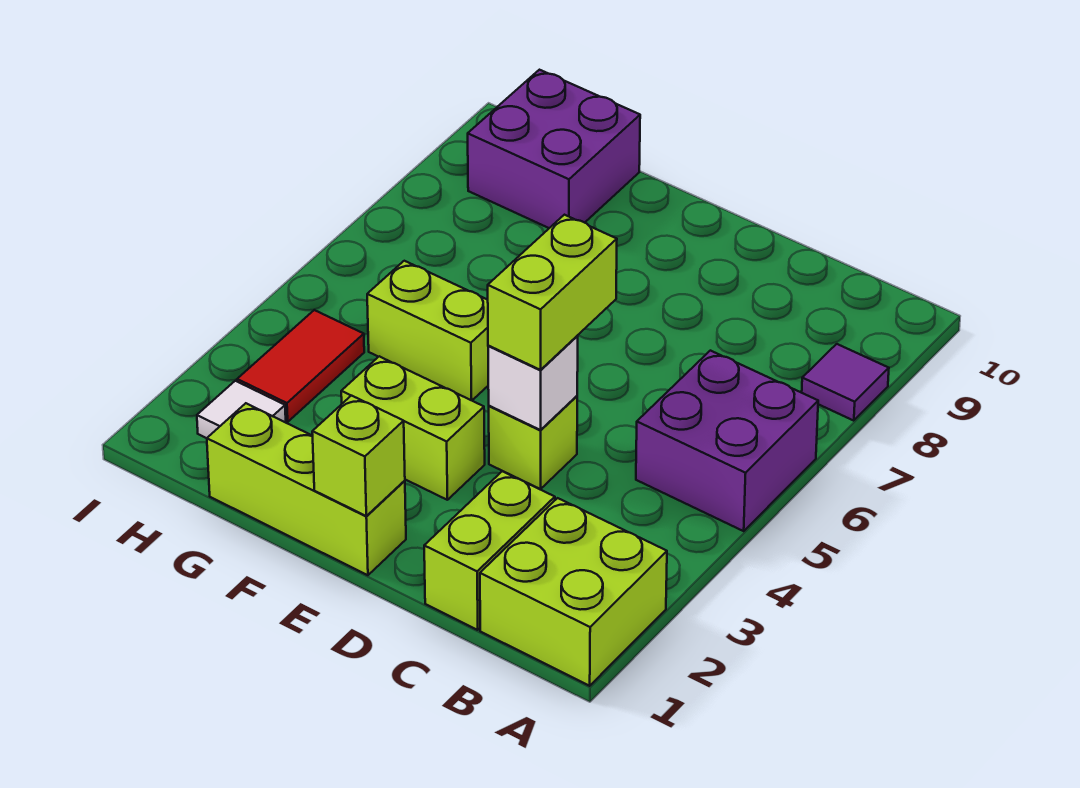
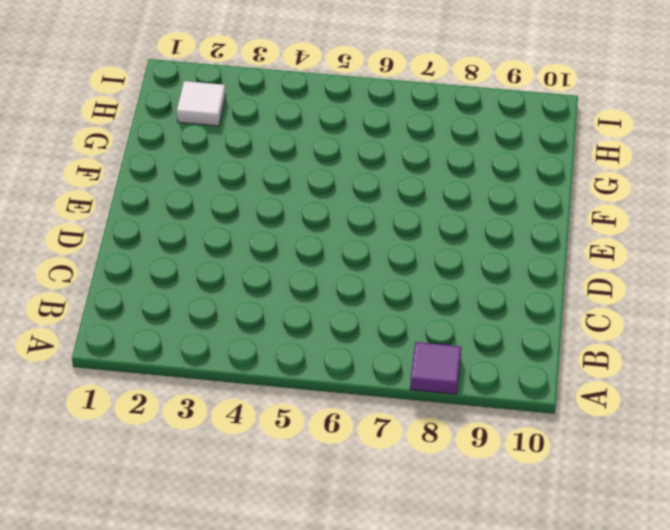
none -> lime brick A1:B2 level 1
none -> purple brick A5:B6 level 1
none -> lime brick C1:C2 level 1

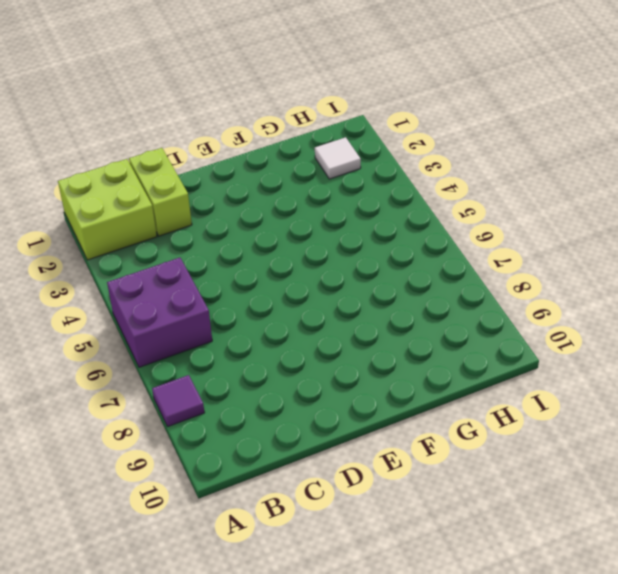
none -> lime brick D4 level 1
none -> lime brick E1:G1 level 1
none -> lime brick E3:F3 level 1

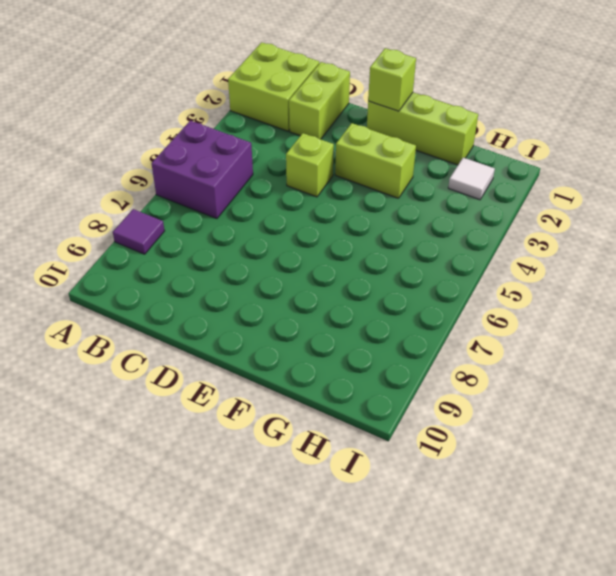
none -> lime brick F5:G5 level 1
none -> purple brick G9:H10 level 1
none -> red tile H3:H4 level 1

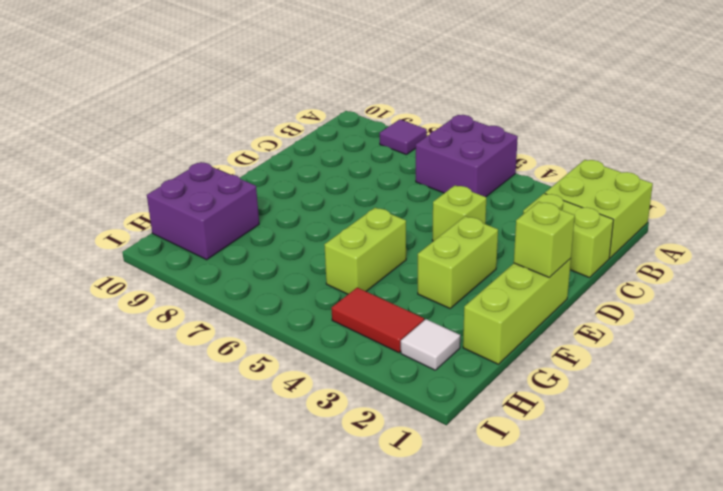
none -> white brick D4 level 2
none -> lime brick D4:D5 level 3

